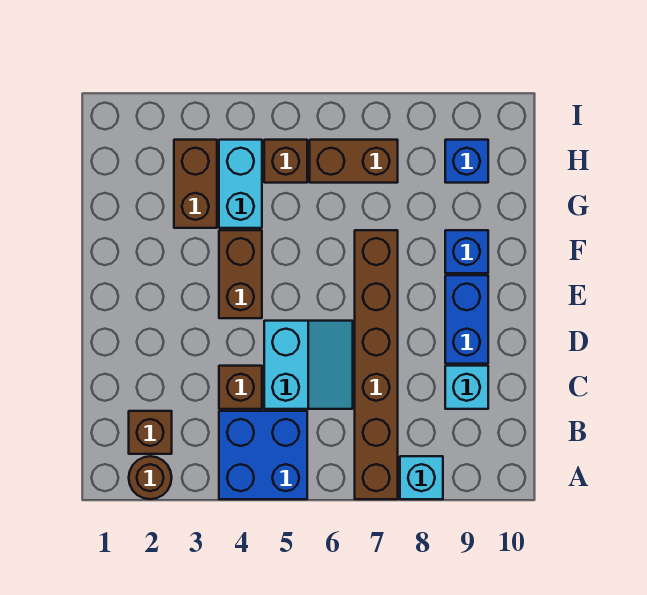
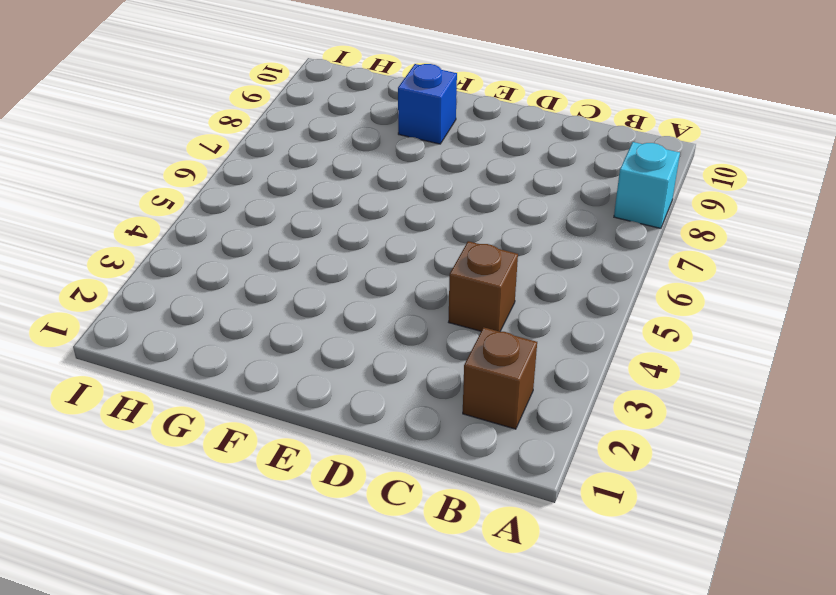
none -> brown round brick A2 level 1
none -> blue brick A4:B5 level 1
none -> brown brick A7:F7 level 1

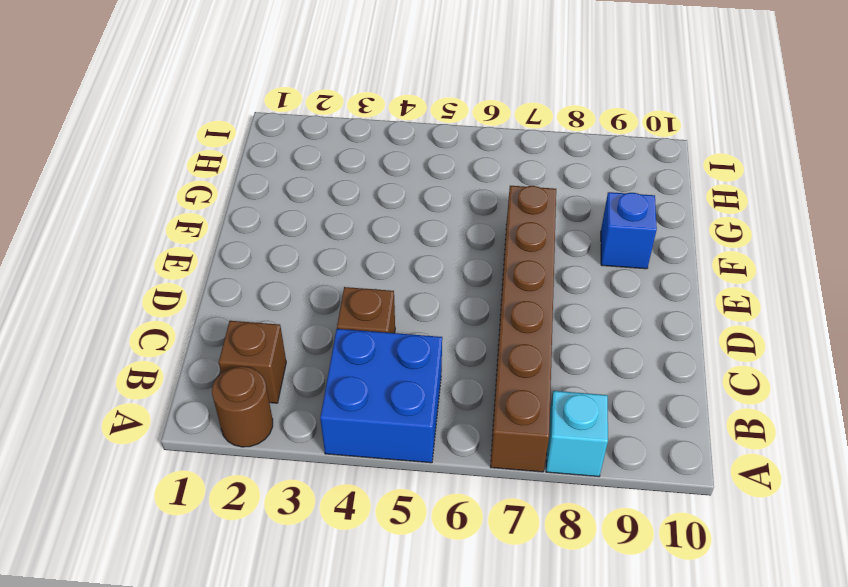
none -> cyan slope C5:D6 level 1 top 5
none -> cyan brick C9 level 1
none -> blue brick D9:E9 level 1

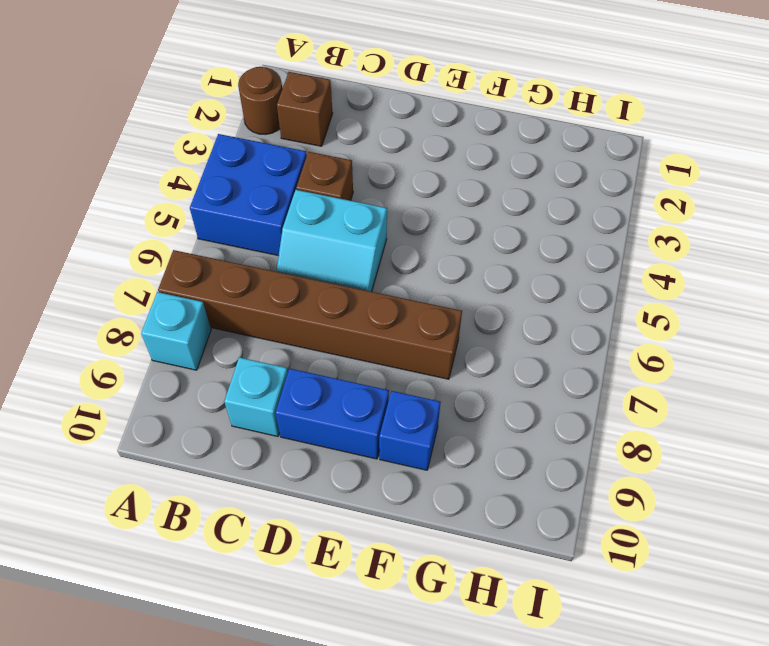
none -> brown brick E4:F4 level 1
none -> brown brick G3:H3 level 1
none -> cyan brick G4:H4 level 1

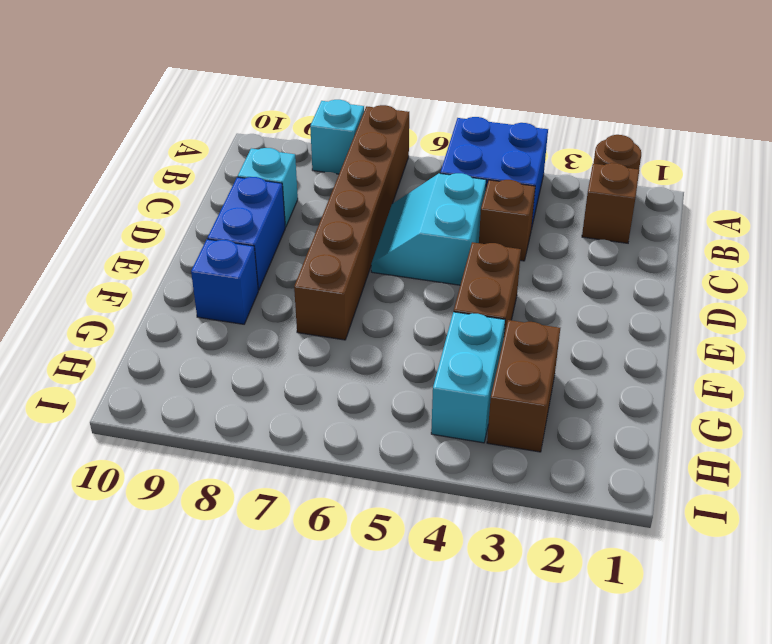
none -> brown brick H5 level 1
none -> brown brick H6:H7 level 1
none -> blue brick H9 level 1

